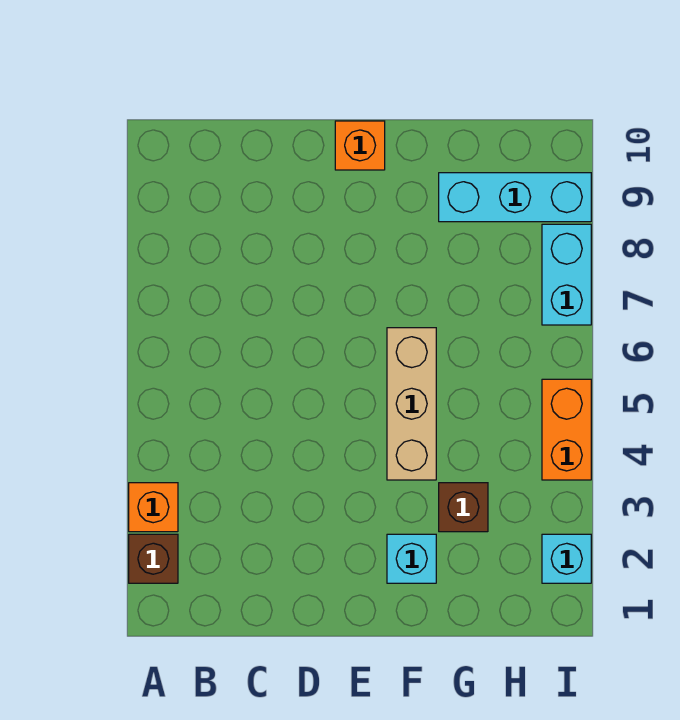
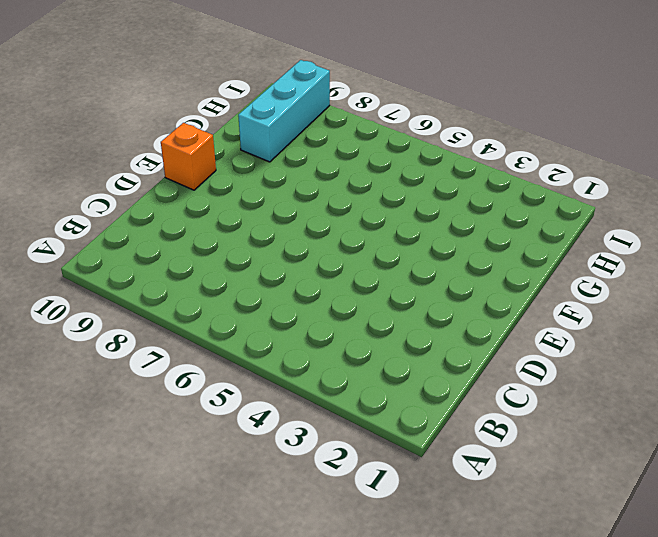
none -> brown brick A2 level 1
none -> orange brick A3 level 1

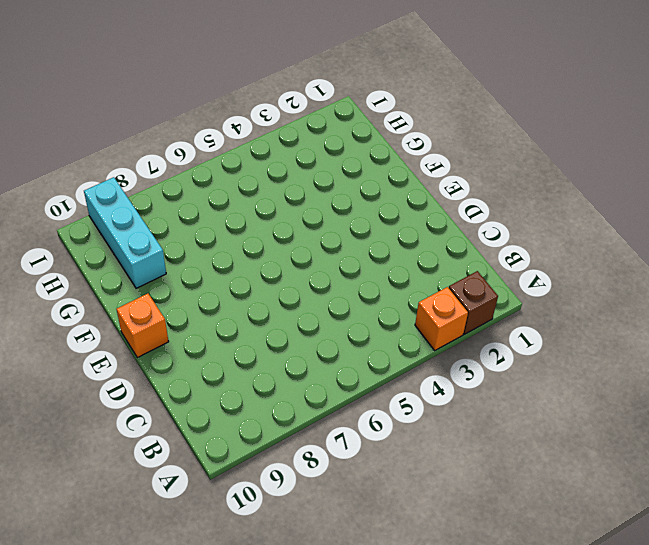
none -> cyan brick F2 level 1
none -> tan brick F4:F6 level 1

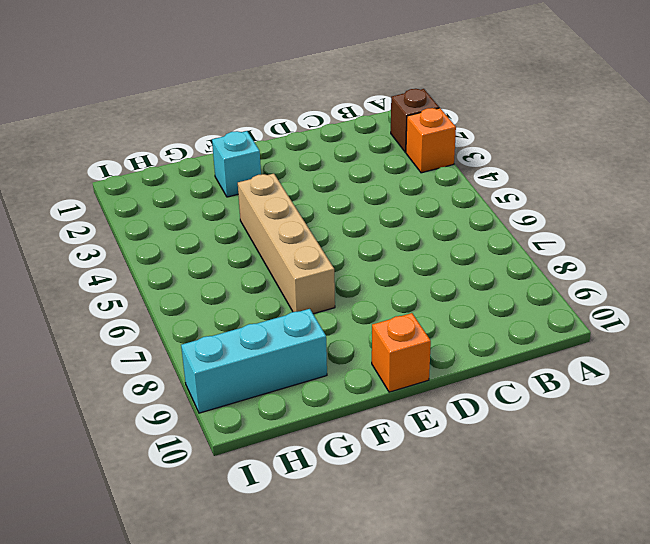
tan brick F4:F7 level 1 -> tan brick F4:F6 level 1
none -> brown brick G3 level 1
none -> cyan brick I2 level 1

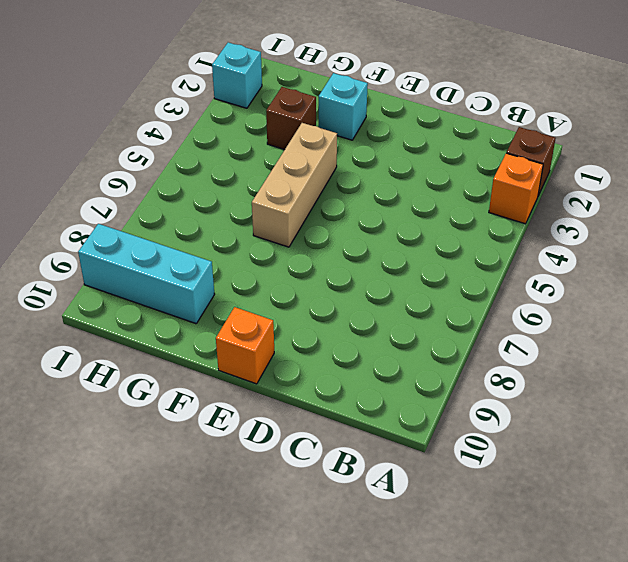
none -> orange brick I4:I5 level 1
none -> cyan brick I7:I8 level 1

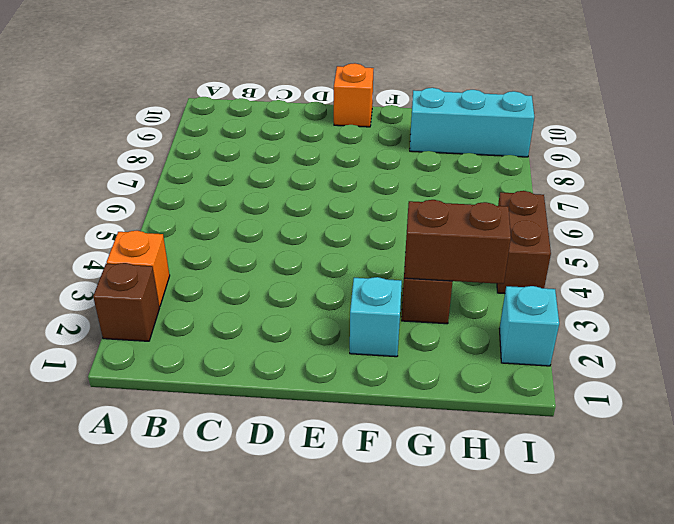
brown brick G3:H3 level 2 -> none
brown brick I4:I5 level 1 -> orange brick I4:I5 level 1
none -> tan brick F4:F6 level 1
none -> cyan brick I7:I8 level 1

